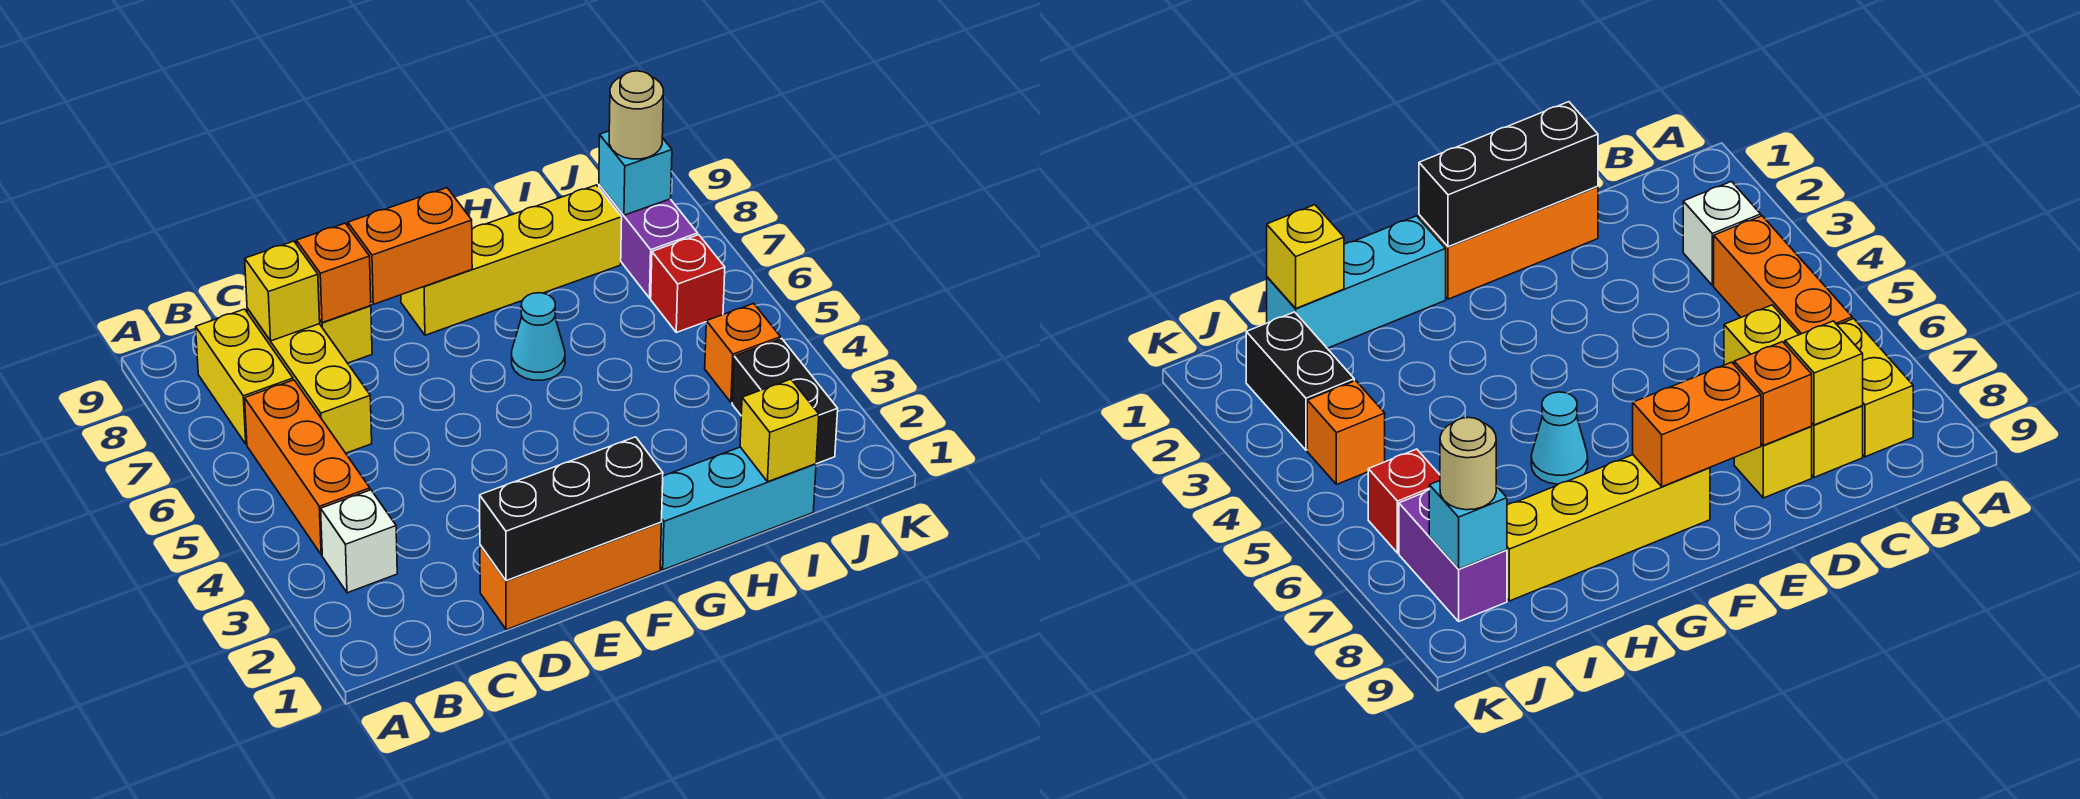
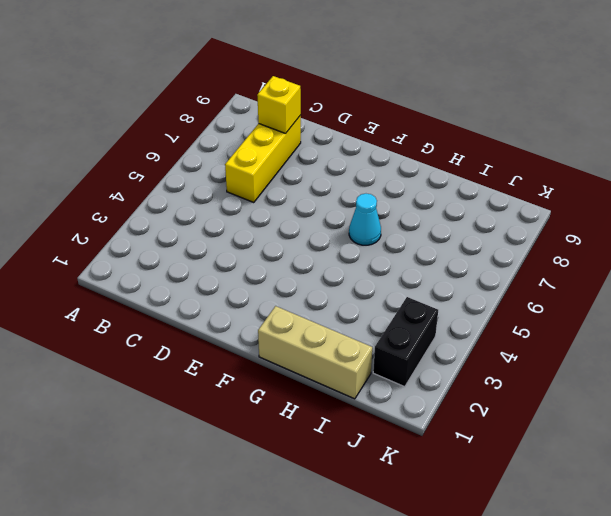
tan brick G1:I1 level 1 -> cyan brick G1:I1 level 1
none -> white brick B3 level 1
none -> orange brick B4:B6 level 1
none -> yellow brick B7:B8 level 1

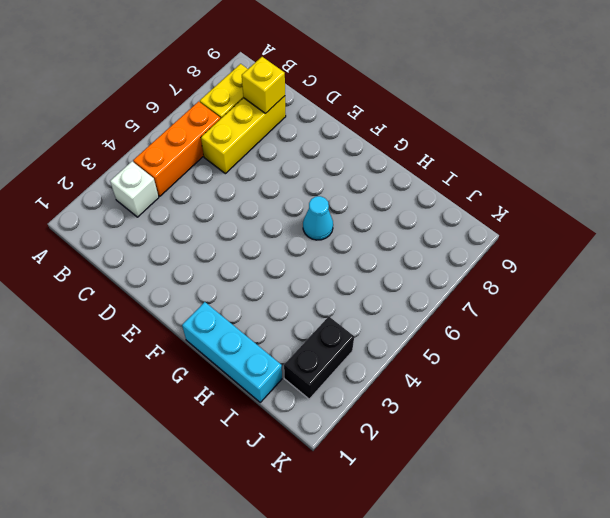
none -> orange brick D1:F1 level 1
none -> yellow brick D8 level 1
none -> yellow brick F8:I8 level 1

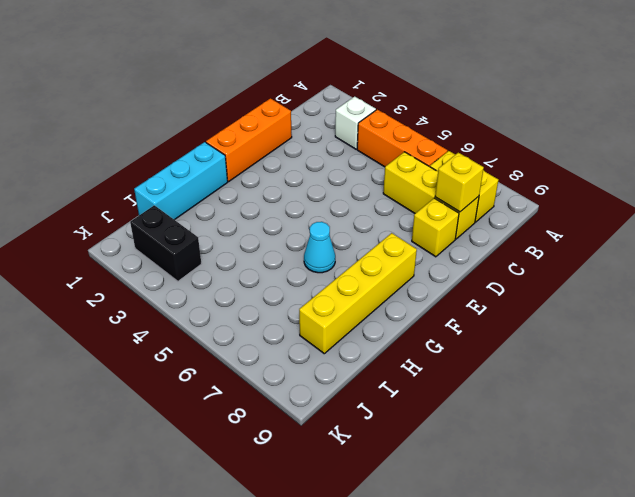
none -> orange brick J4 level 1
none -> red brick J6 level 1
none -> purple brick J7:J8 level 1

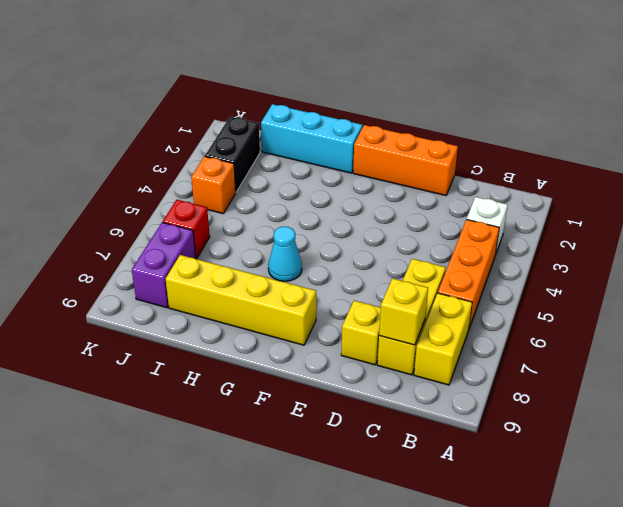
none -> black brick D1:F1 level 2
none -> orange brick D8 level 2
none -> orange brick E8:F8 level 2

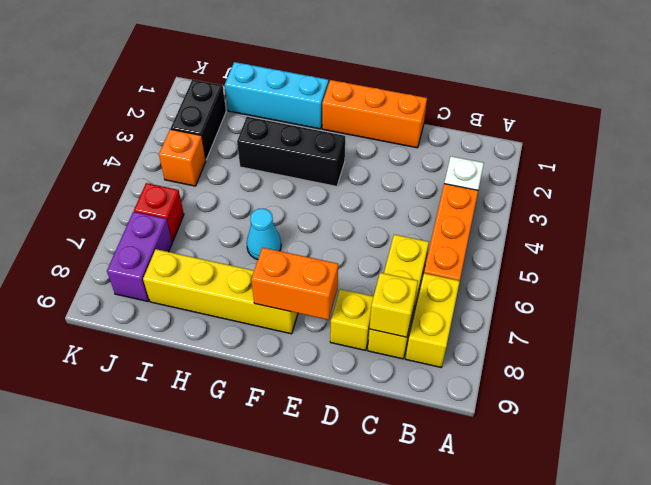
black brick F3:H3 level 1 -> black brick D1:F1 level 2
none -> orange brick D8 level 2
none -> yellow brick I1 level 2
none -> cyan brick J8 level 2

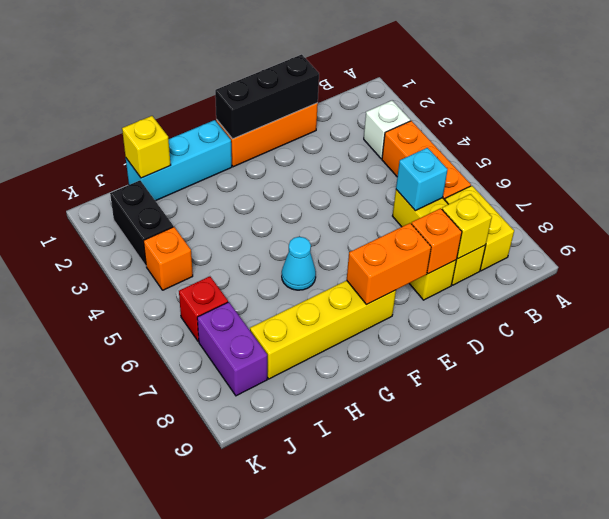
cyan brick C6 level 2 -> cyan brick J8 level 2
none -> tan round brick J8 level 3

